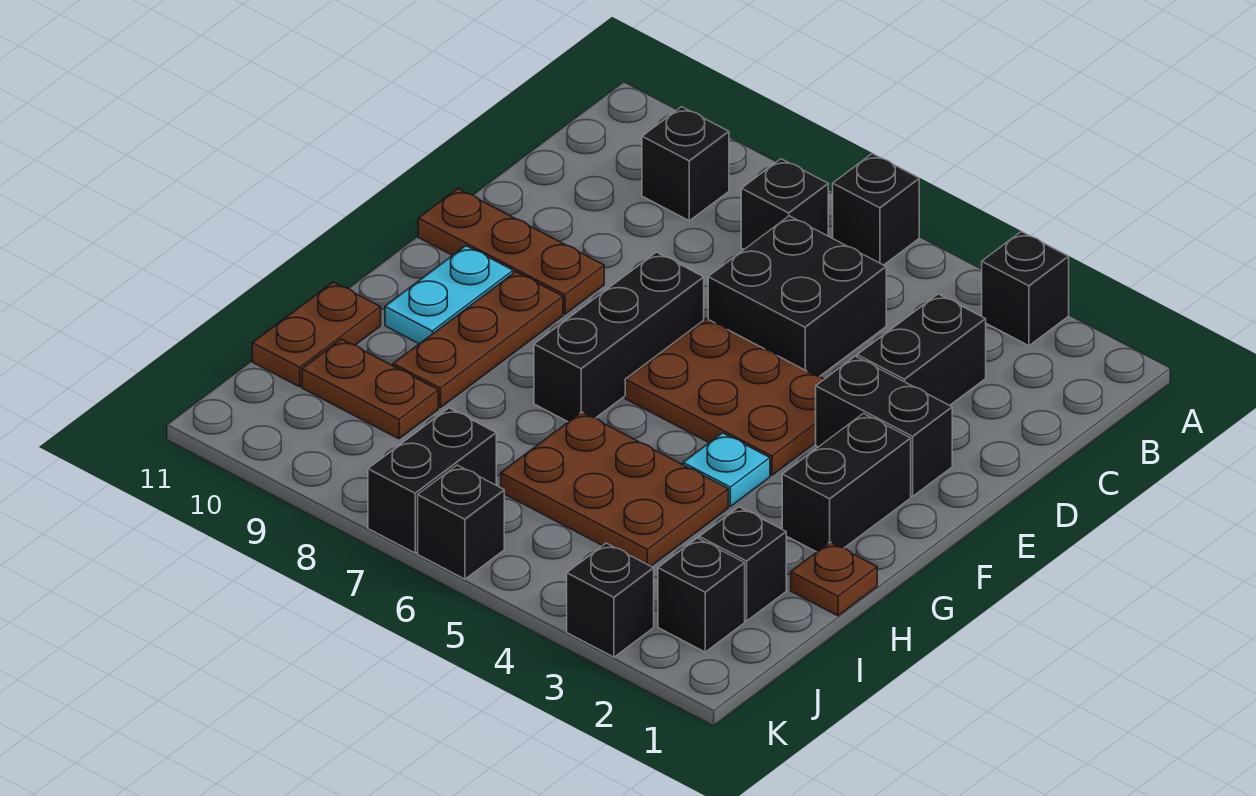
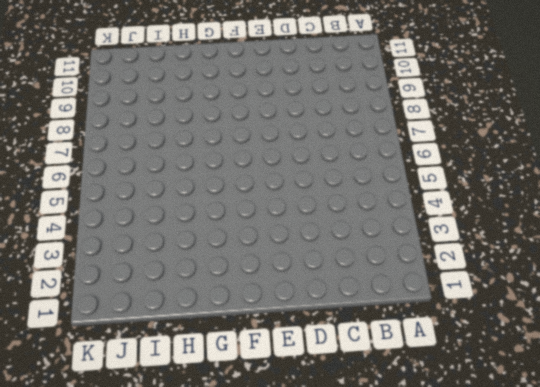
none -> black brick A3 level 1
none -> black brick A6 level 1
none -> black brick B7 level 1

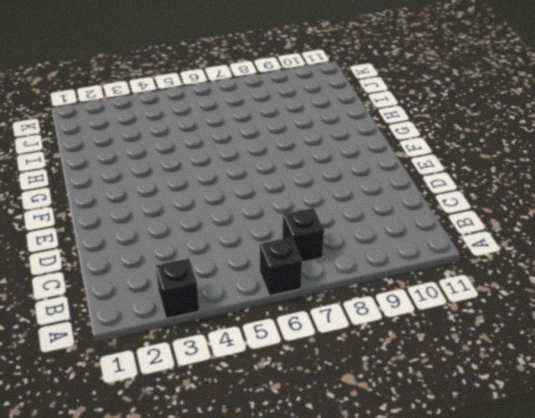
none -> black brick B9 level 1
none -> black brick C3:D3 level 1
none -> black brick C5:D6 level 1

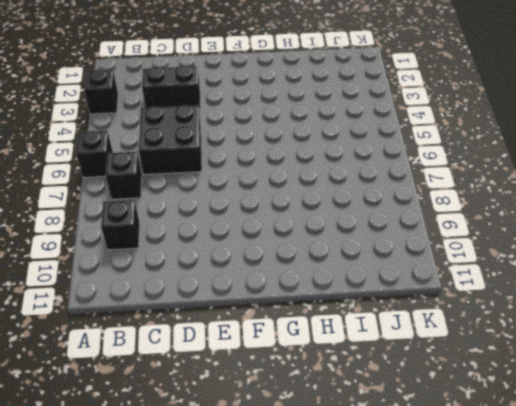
none -> black brick E2:E3 level 1
none -> brown plate E4:F6 level 1
none -> black brick E7:G7 level 1

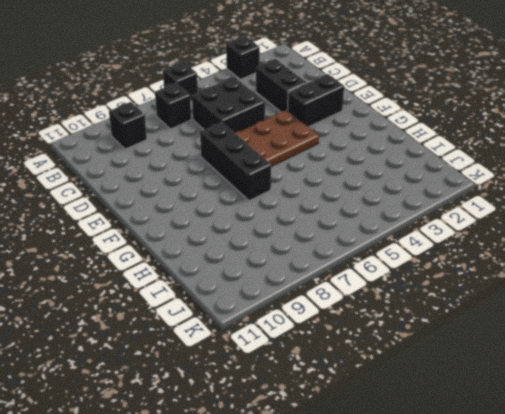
none -> brown plate E9:E11 level 1
none -> black brick F2:G2 level 1
none -> brown plate F9:H9 level 1

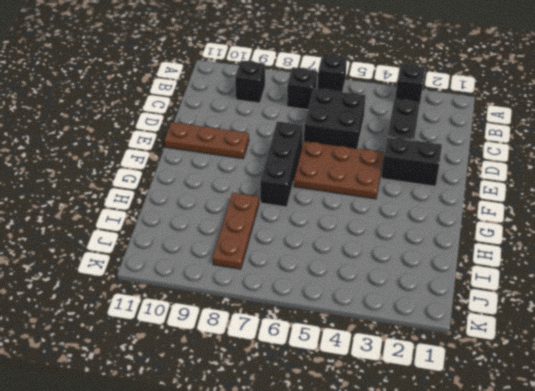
brown plate H8:J8 level 1 -> brown plate F9:H9 level 1
none -> black brick F2:G2 level 1
none -> cyan plate F10:G10 level 1
none -> cyan plate G4 level 1

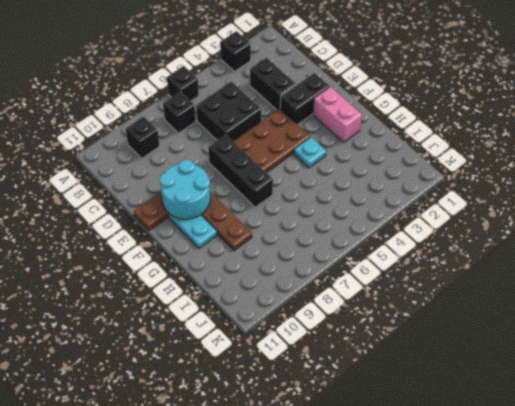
cyan round brick E9:F10 level 2 -> none
pink brick F2:G2 level 1 -> black brick F2:G2 level 1
none -> brown plate H1 level 1
none -> brown plate H4:I6 level 1
none -> brown plate H11:I11 level 1

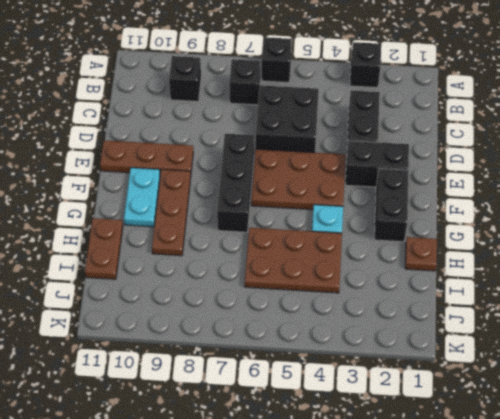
none -> black brick I2 level 1
none -> brown plate I9:I10 level 1
none -> black brick J2 level 1

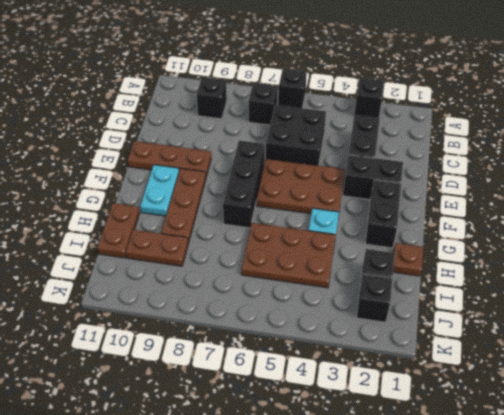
none -> black brick J7:K7 level 1
none -> black brick K3 level 1
none -> black brick K6 level 1

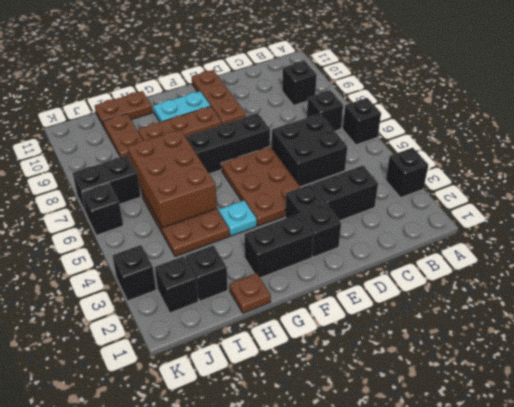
brown brick H5:I7 level 2 -> none

